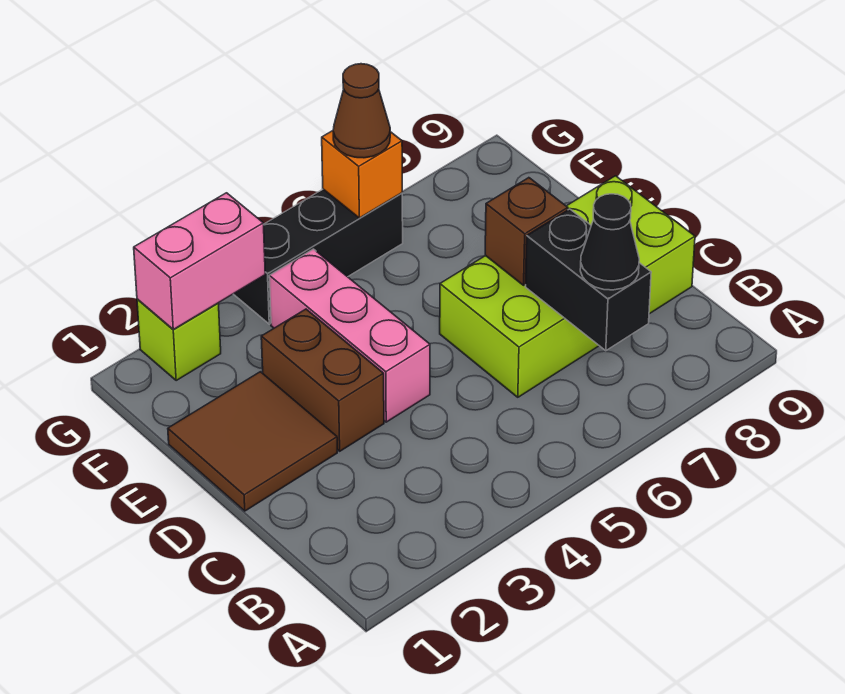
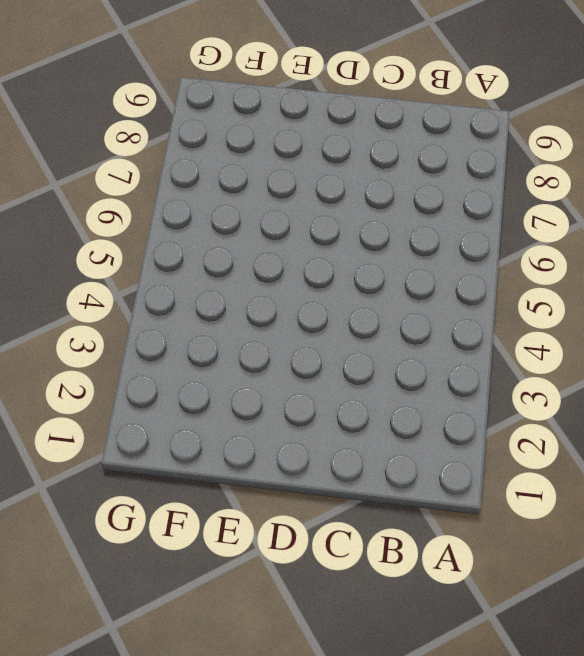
none -> lime brick C6:D9 level 1
none -> brown tile D1:E2 level 1
none -> brown brick D3:E3 level 1

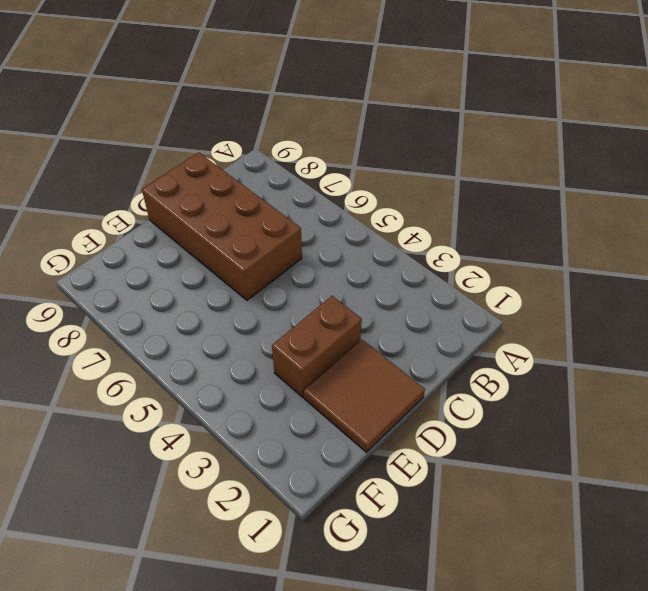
brown brick C6:D9 level 1 -> lime brick C6:D9 level 1
none -> pink brick D4:F4 level 1
none -> lime brick G2 level 1
none -> black brick G4:G6 level 1

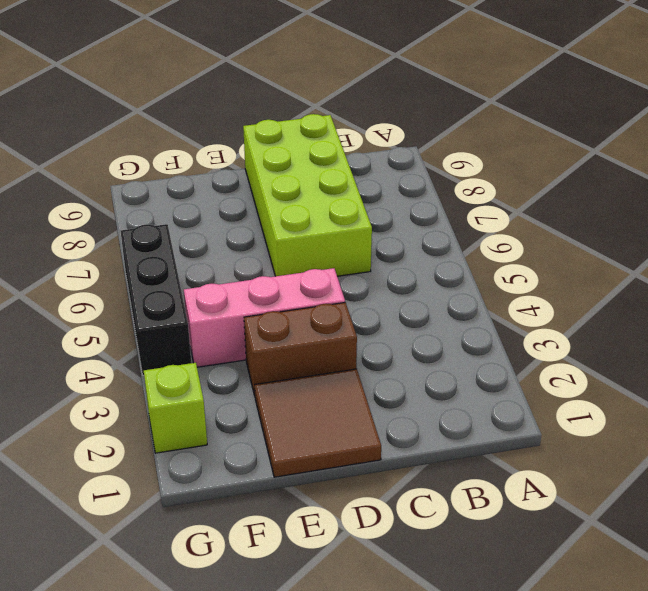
none -> black brick B7:C7 level 2
none -> brown brick D7 level 2
none -> pink brick G2:G3 level 2

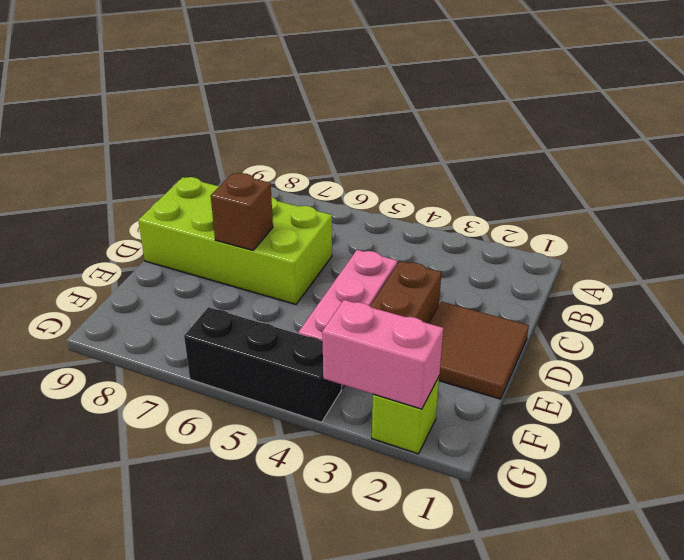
none -> black brick B7:C7 level 2
none -> orange brick G6 level 2
none -> black cone B7 level 3

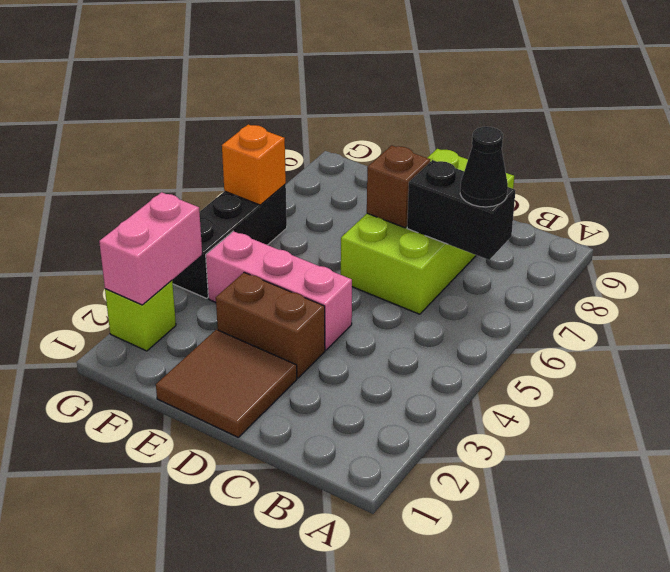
none -> brown cone G6 level 3

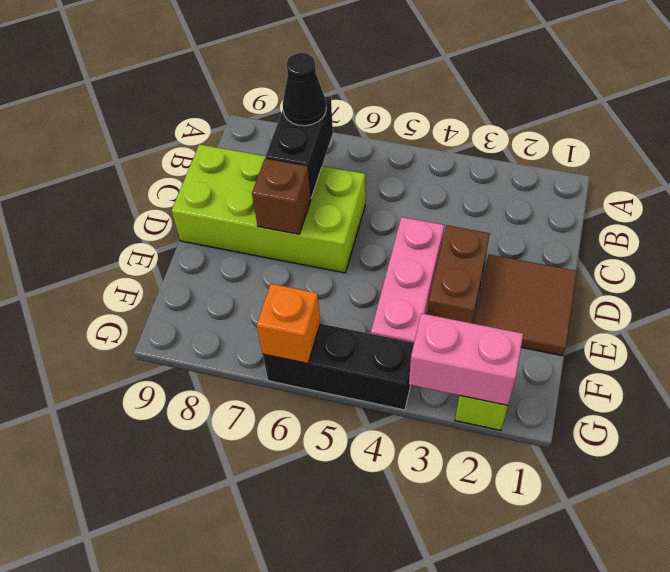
none -> brown cone G6 level 3

